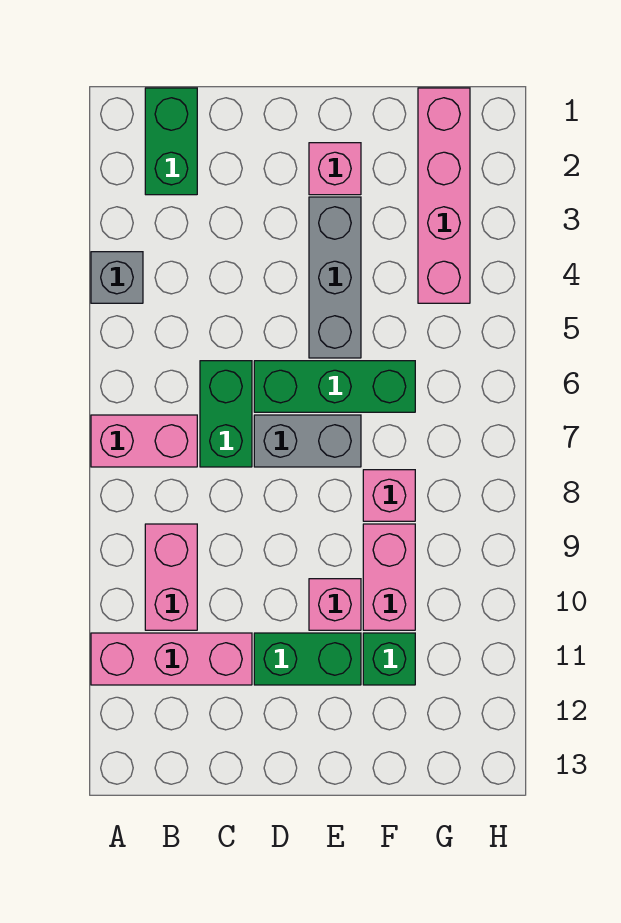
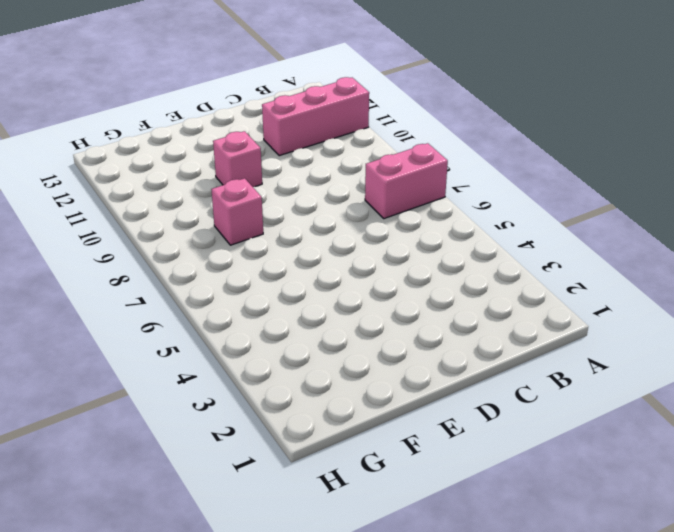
none -> grey brick A4 level 1
none -> green brick B1:B2 level 1
none -> pink brick B9:B10 level 1

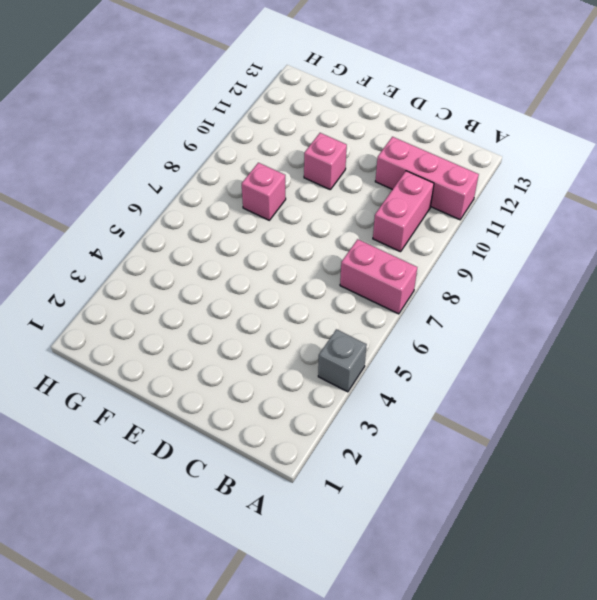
none -> green brick B1:B2 level 1
none -> green brick C6:C7 level 1
none -> green brick D6:F6 level 1

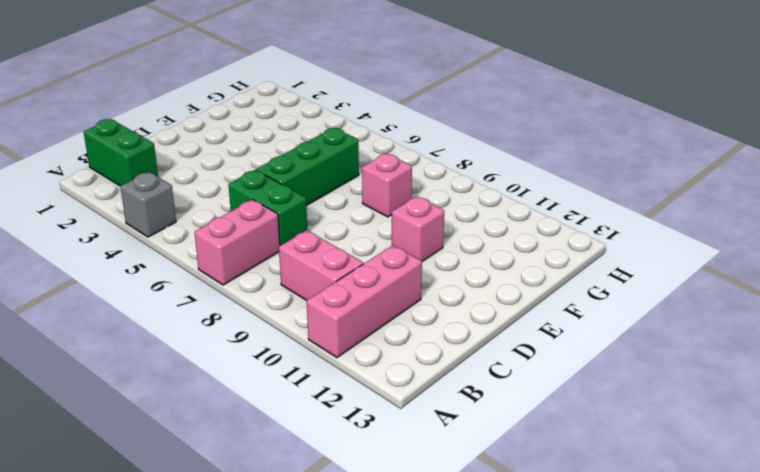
none -> grey brick D7:E7 level 1
none -> green brick D11:E11 level 1
none -> pink brick E2 level 1

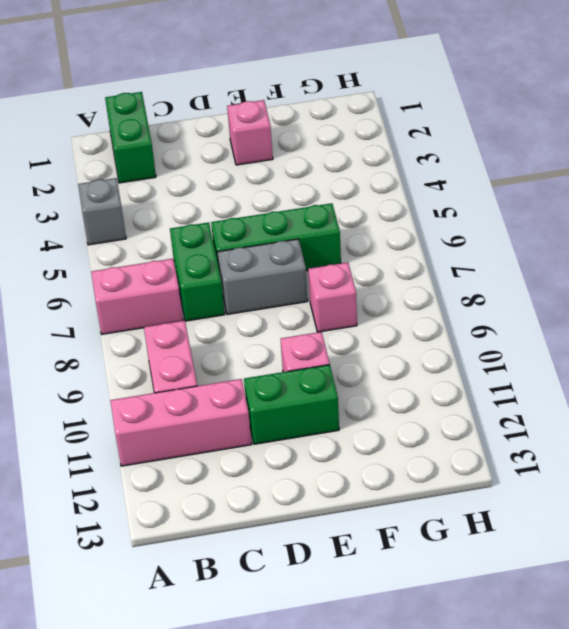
none -> grey brick E3:E5 level 1
none -> pink brick F9:F10 level 1
none -> green brick F11 level 1

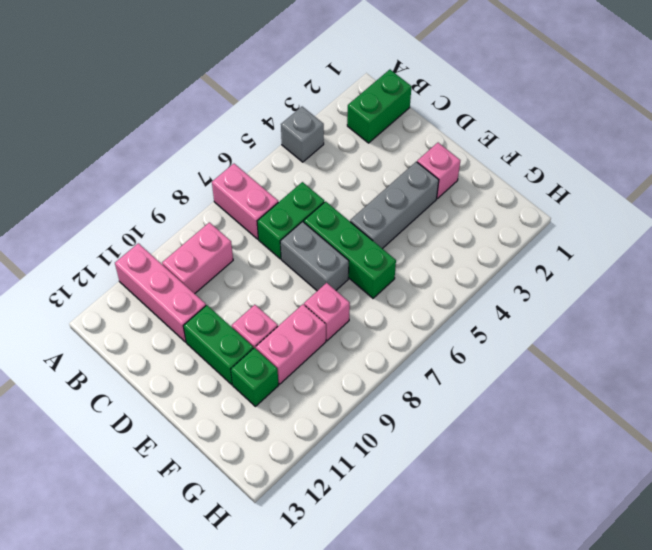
none -> pink brick G1:G4 level 1

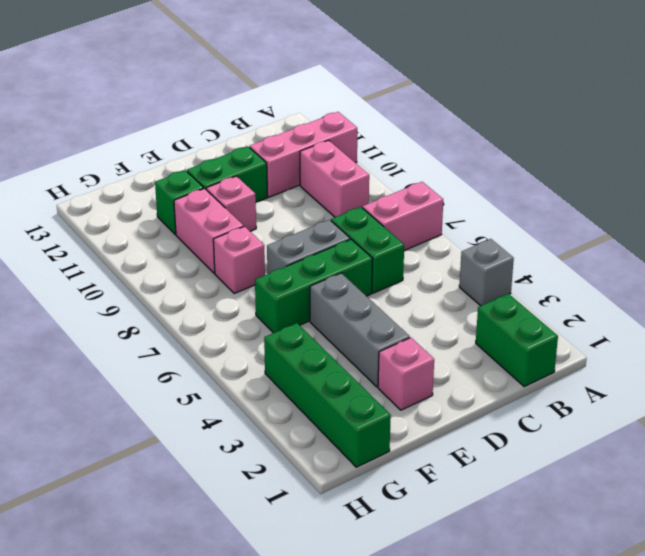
green brick G1:G4 level 1 -> pink brick G1:G4 level 1

